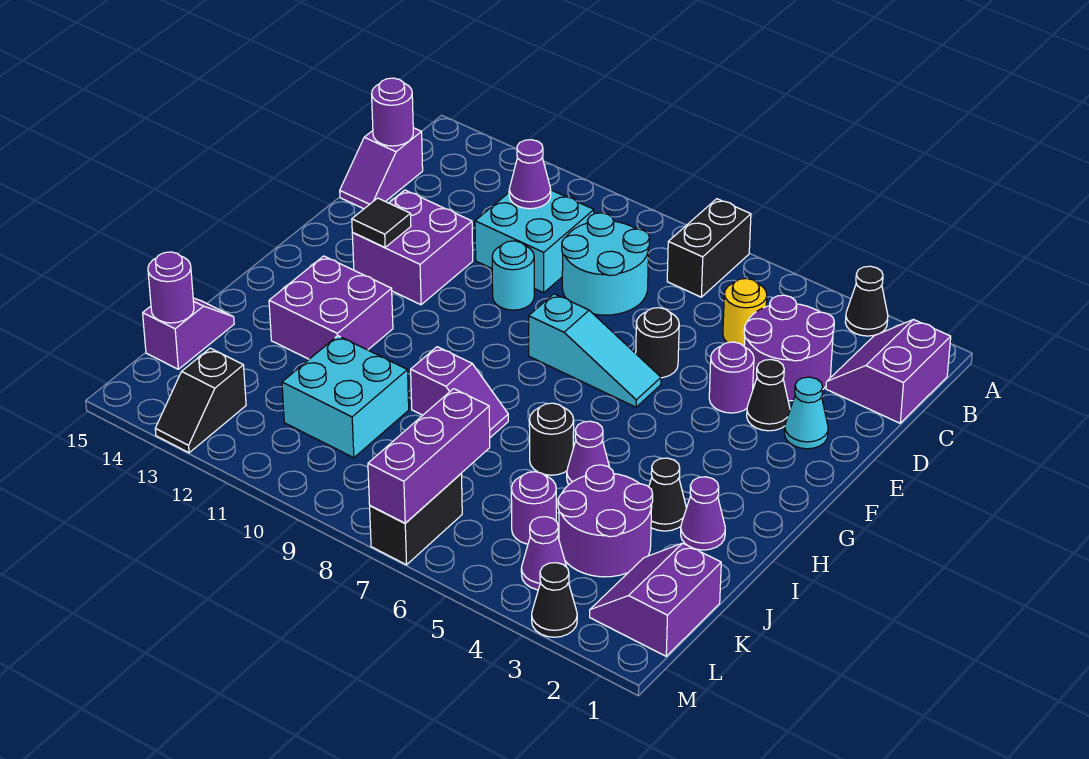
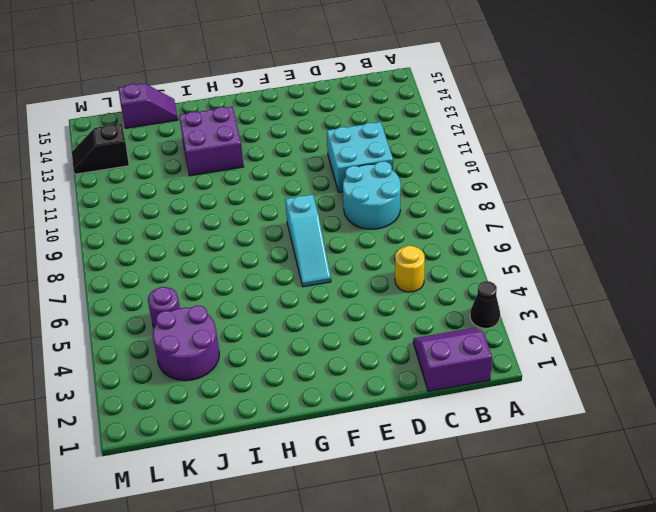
none -> black brick A7:B7 level 1
none -> purple round brick C3:D4 level 1
none -> purple slope C15:D15 level 1 top C
none -> cyan cone E2 level 1

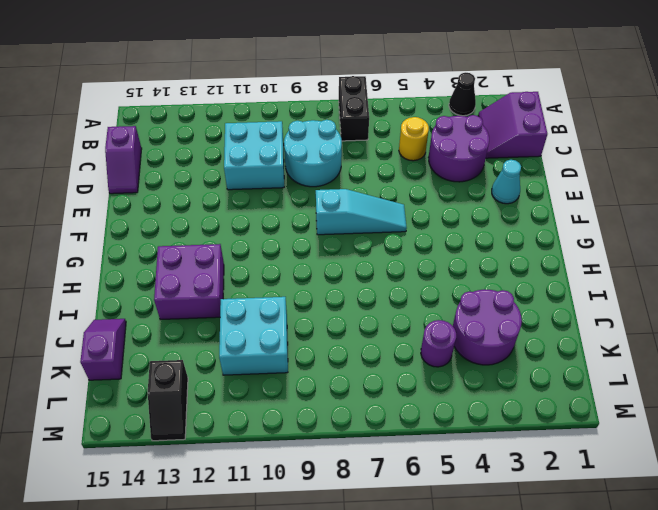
none -> black cone E3 level 1
none -> purple round brick E4 level 1
none -> black round brick E6 level 1
none -> cyan round brick E10 level 1

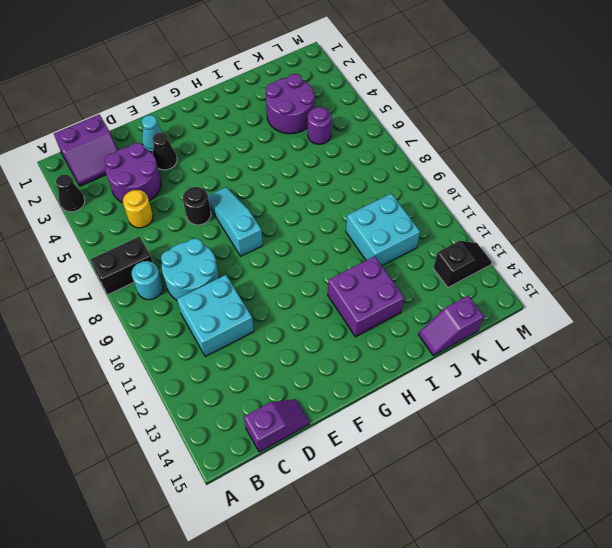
cyan round brick B8 level 1 -> cyan round brick E10 level 1
none -> purple round brick E4 level 1
none -> purple brick E12:F13 level 1
none -> purple cone I2 level 1
none -> black cone I3 level 1

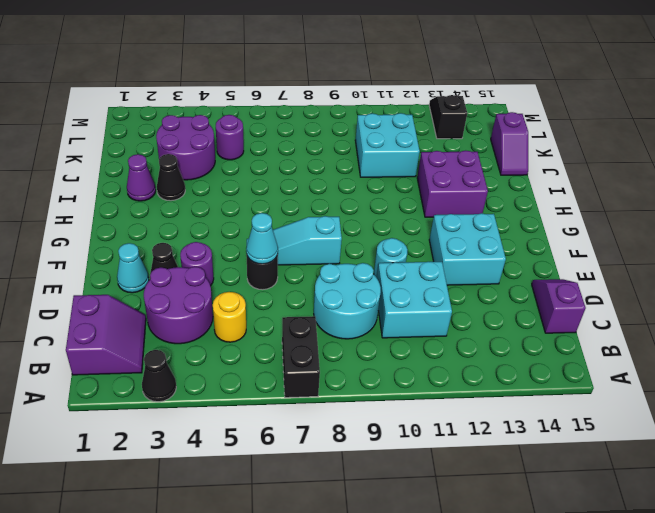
cyan cone E6 level 2 -> none
cyan brick E12:F13 level 1 -> purple brick E12:F13 level 1
none -> purple cone I5 level 1
none -> black round brick I6 level 1
none -> purple slope I8:I9 level 1 top 9
none -> purple slope K1:L2 level 1 top 1

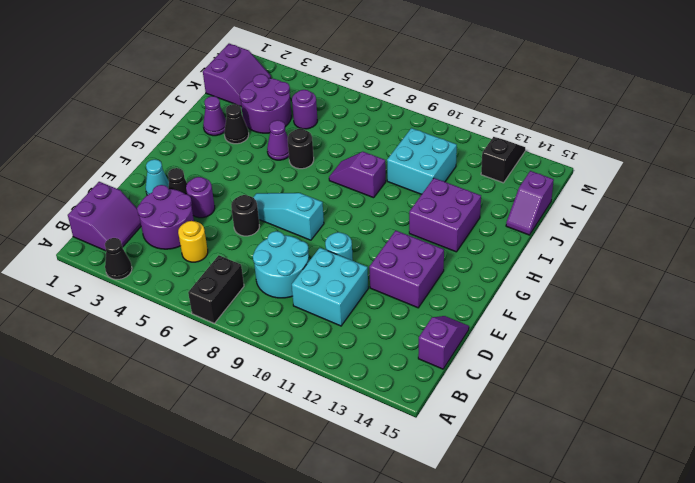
none -> purple cone L4 level 1
none -> black brick L7:M7 level 1
none -> black cone M3 level 1
none -> purple cone C11 level 2

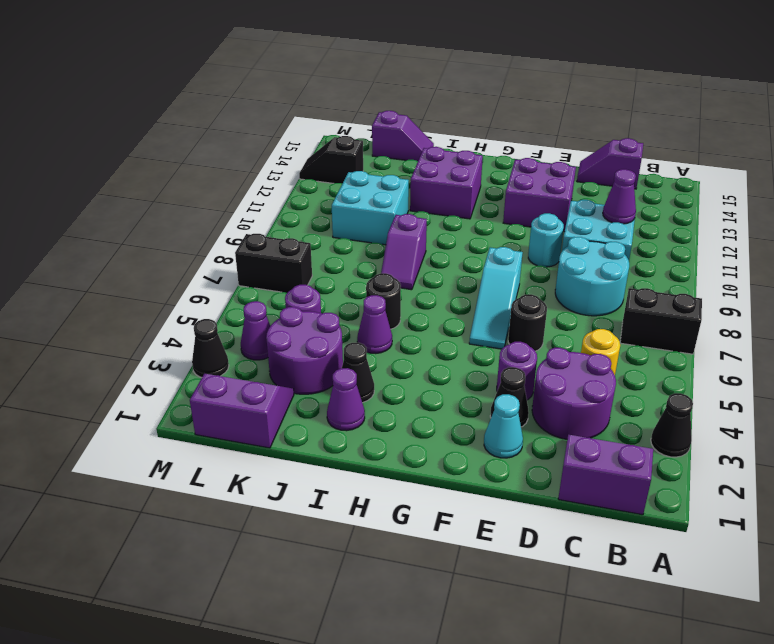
none -> purple round brick C15 level 2
none -> black tile F13 level 2
none -> purple brick K7:M7 level 2
none -> purple round brick K15 level 2

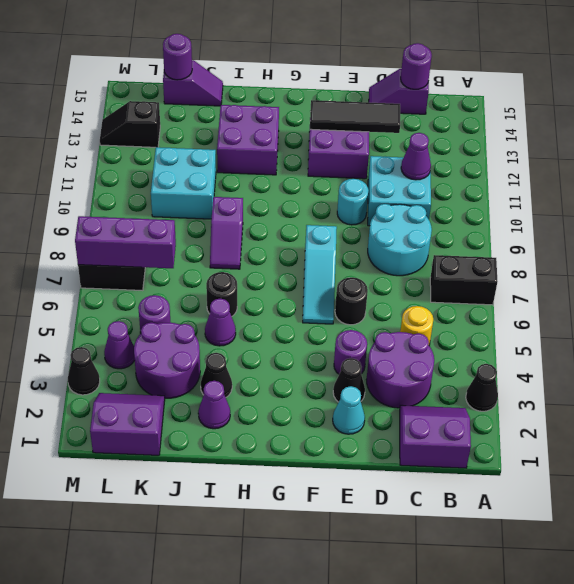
black tile D13:F13 level 2 -> black tile F13 level 2

